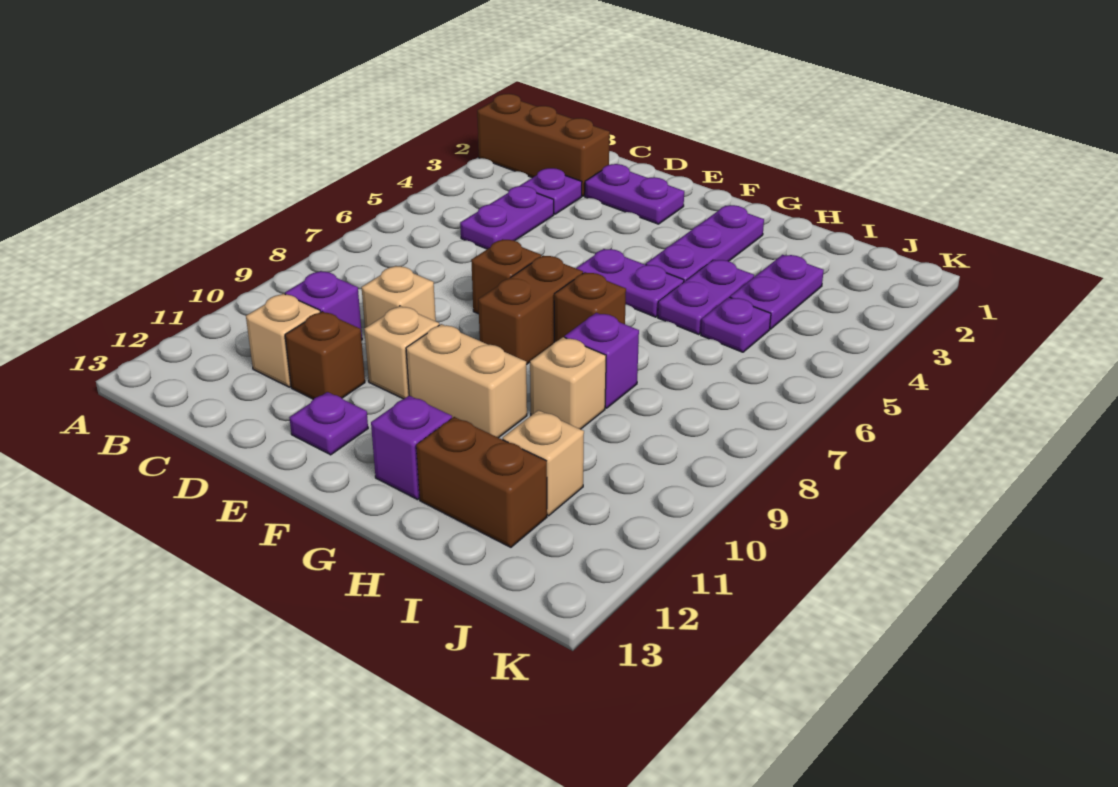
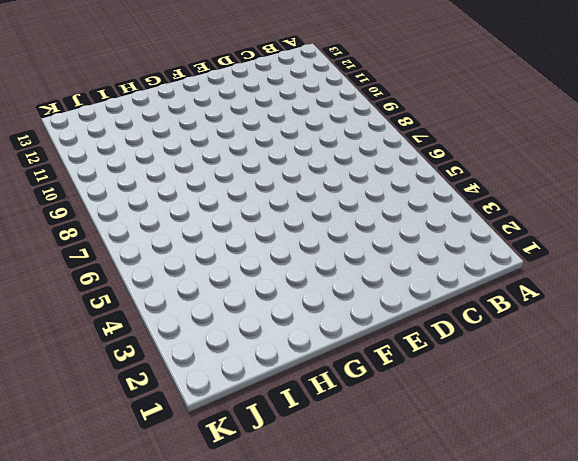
none -> brown brick A2:C2 level 1
none -> purple plate C3 level 1
none -> purple plate C4:C5 level 1

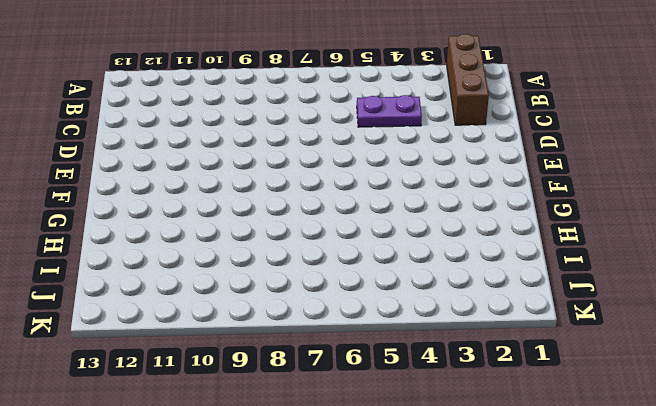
none -> purple plate C3 level 1
none -> purple brick C10 level 1
none -> tan brick C11 level 1

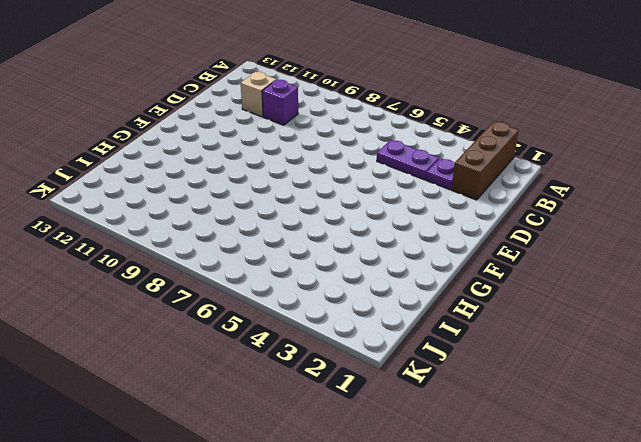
none -> purple plate D2:E2 level 1
none -> tan brick D9 level 1
none -> brown brick D11 level 1

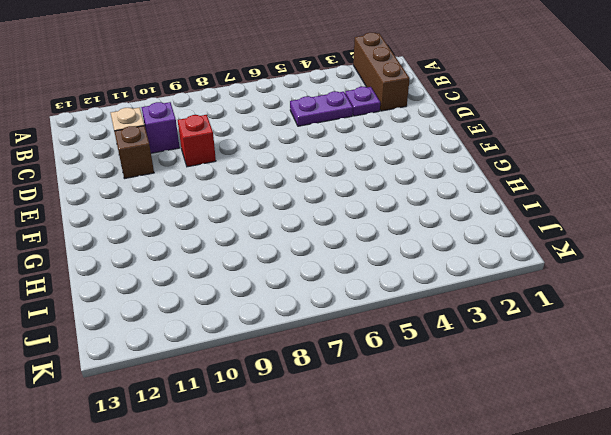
red brick D9 level 1 -> tan brick D9 level 1
none -> purple plate D2:E2 level 1
none -> brown brick E7 level 1
none -> tan brick E10 level 1

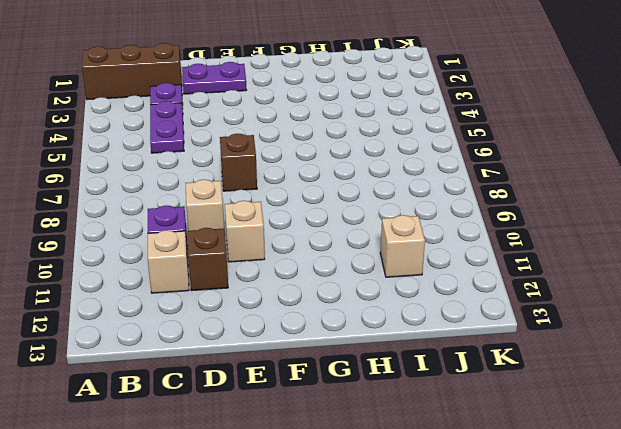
none -> purple plate E12 level 1
none -> purple plate F5:G5 level 1
none -> brown brick F7:F8 level 1

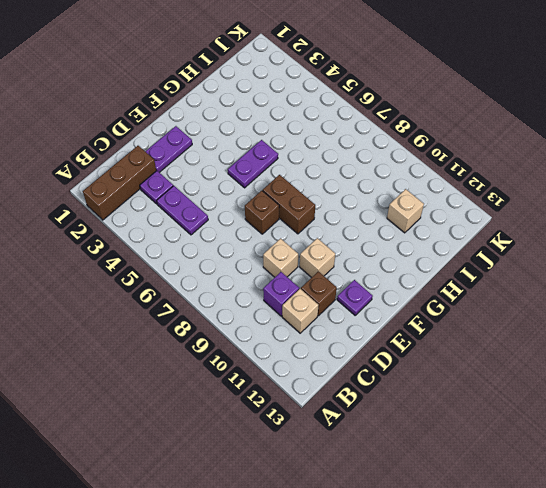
none -> tan brick F10:G10 level 1
none -> purple plate G2:G4 level 1
none -> brown brick G7 level 1

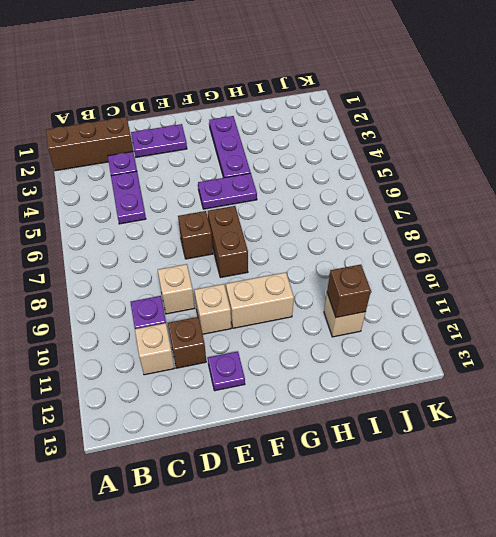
brown brick I11 level 2 -> brown brick G7 level 1
none -> purple brick G12 level 1
none -> purple plate H4:H5 level 1
none -> purple brick H8 level 1

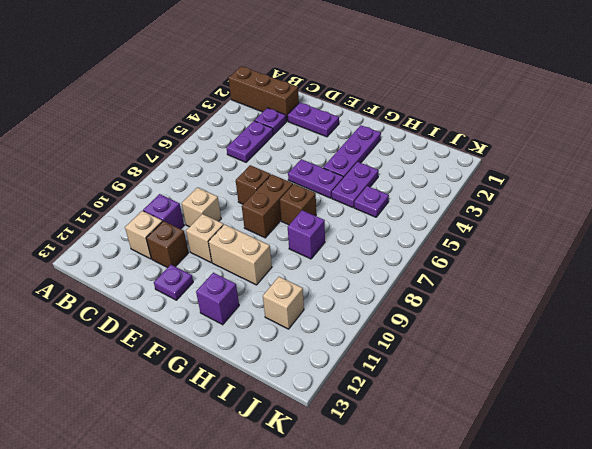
none -> tan brick H9 level 1
none -> brown brick H12:I12 level 1
none -> purple plate I3:I4 level 1

